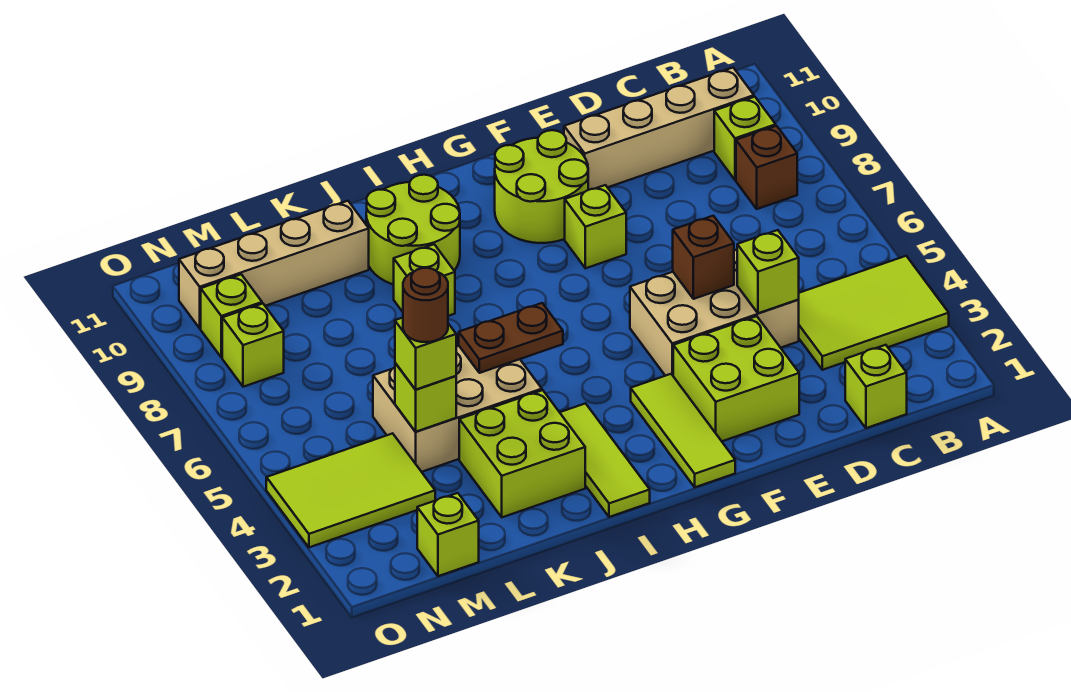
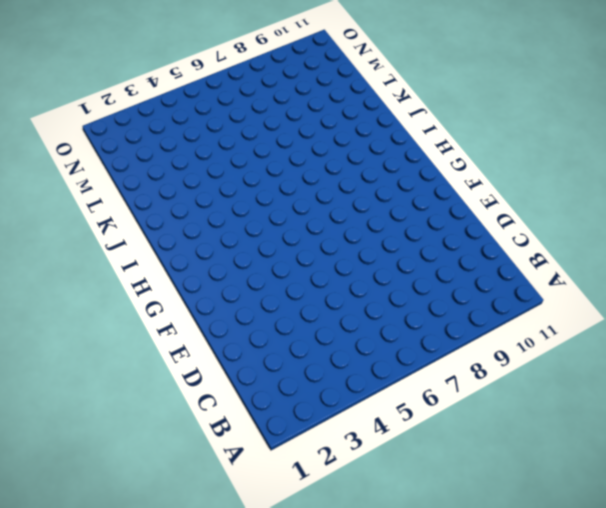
none -> lime tile A3:C4 level 1
none -> brown brick B8 level 1
none -> lime brick B9 level 1

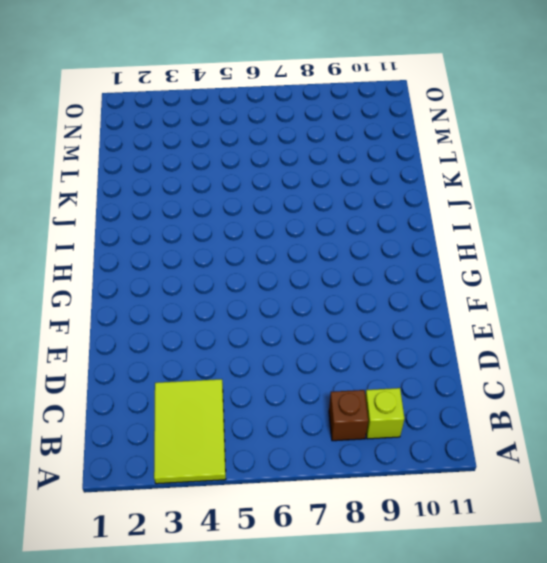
none -> tan brick B10:E10 level 1
none -> lime brick C1 level 1
none -> tan brick D4:F5 level 1

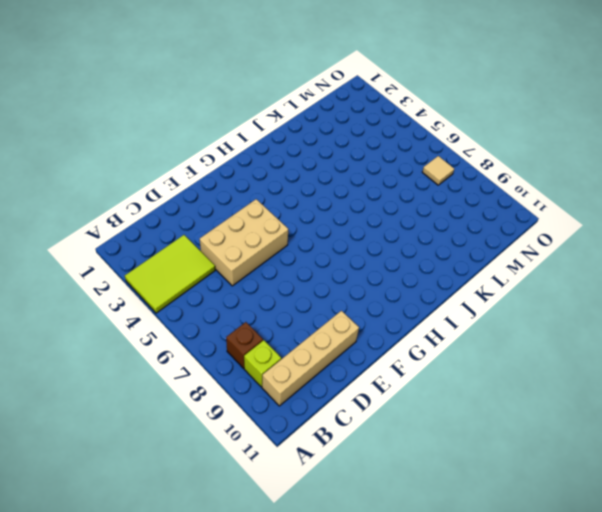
tan tile N7 level 1 -> none
none -> lime brick C1 level 1
none -> lime brick E2:F3 level 1
none -> lime brick F8 level 1

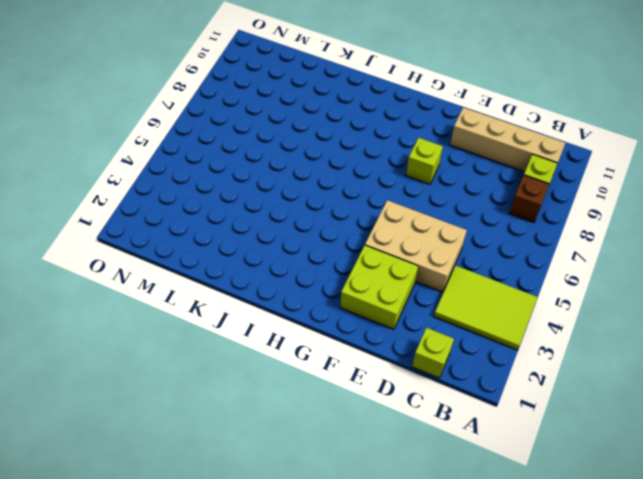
none -> lime round brick F9:G10 level 1
none -> lime tile G1:G3 level 1
none -> lime tile I1:I3 level 1

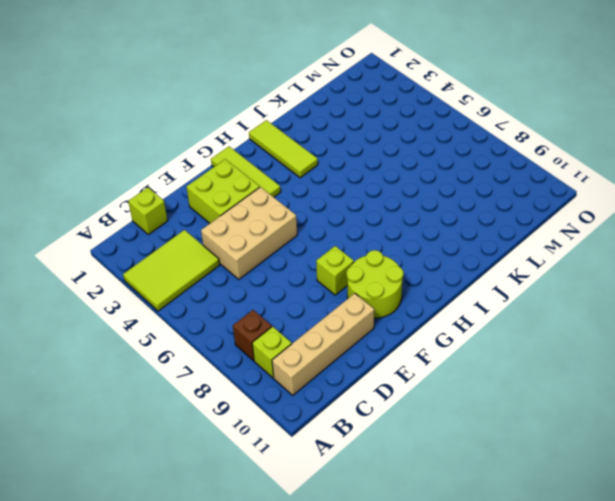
none -> lime round brick I9:J10 level 1
none -> lime brick J2:K3 level 1
none -> tan brick J4:L5 level 1

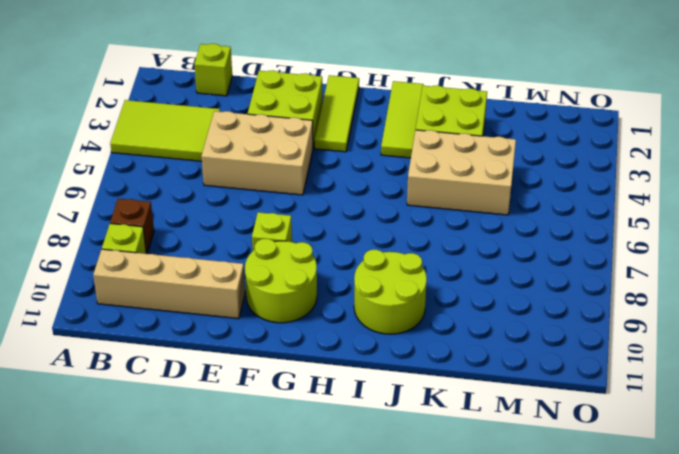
none -> lime brick J8 level 1
none -> tan brick K10:N10 level 1
none -> lime brick M1 level 1

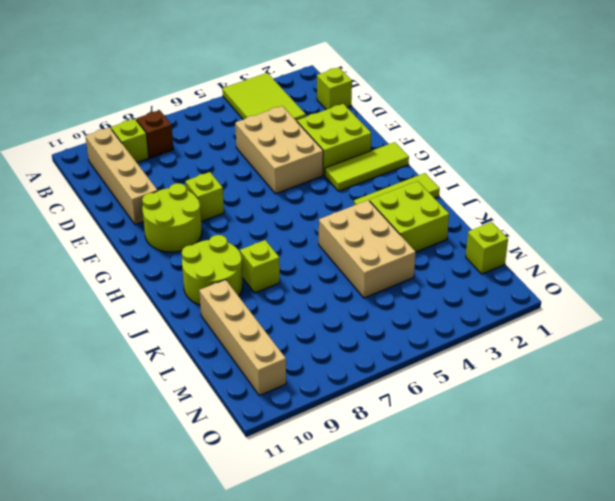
none -> lime tile M3:O4 level 1
none -> lime brick N8 level 1
none -> lime brick N9 level 1

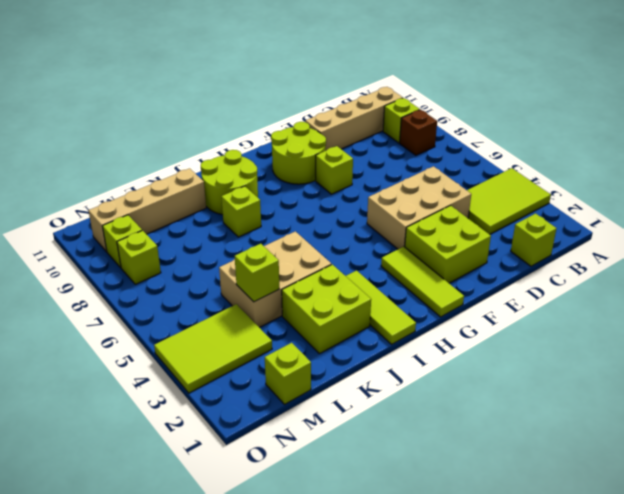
none -> lime brick D4 level 2
none -> brown brick E5 level 2
none -> brown plate I5:J5 level 2

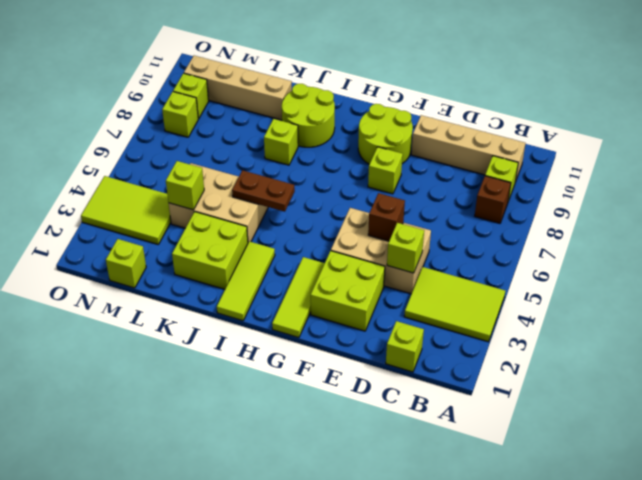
none -> lime brick L4 level 3
none -> brown round brick L4 level 4

